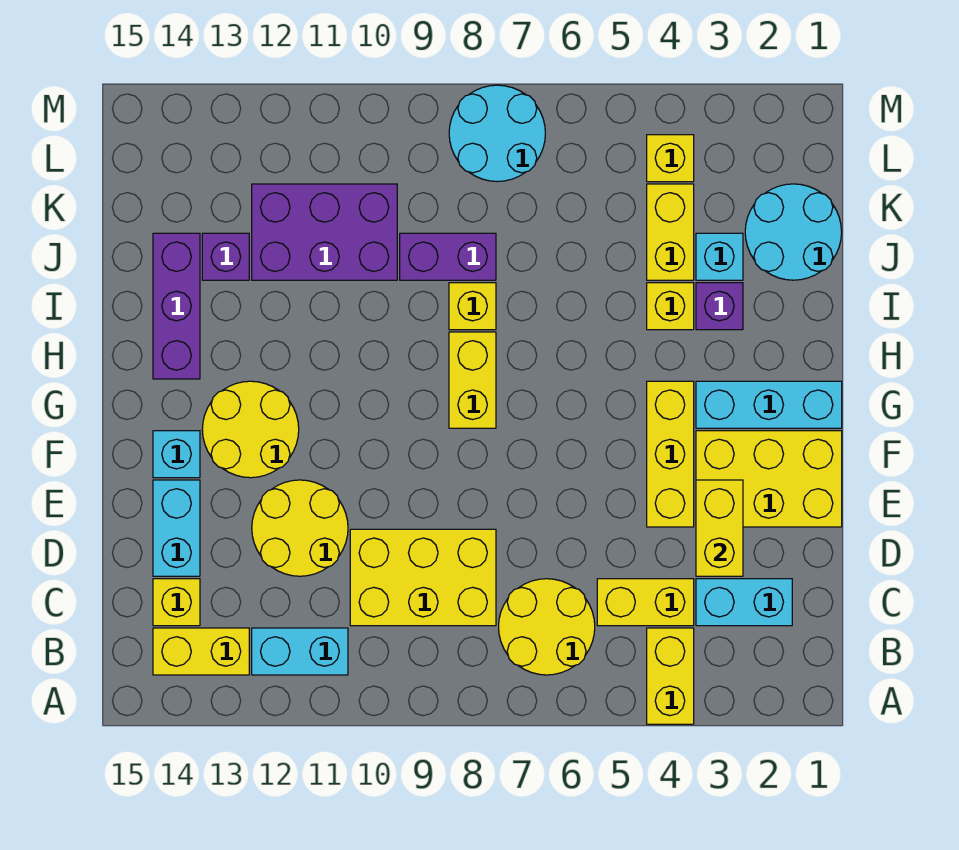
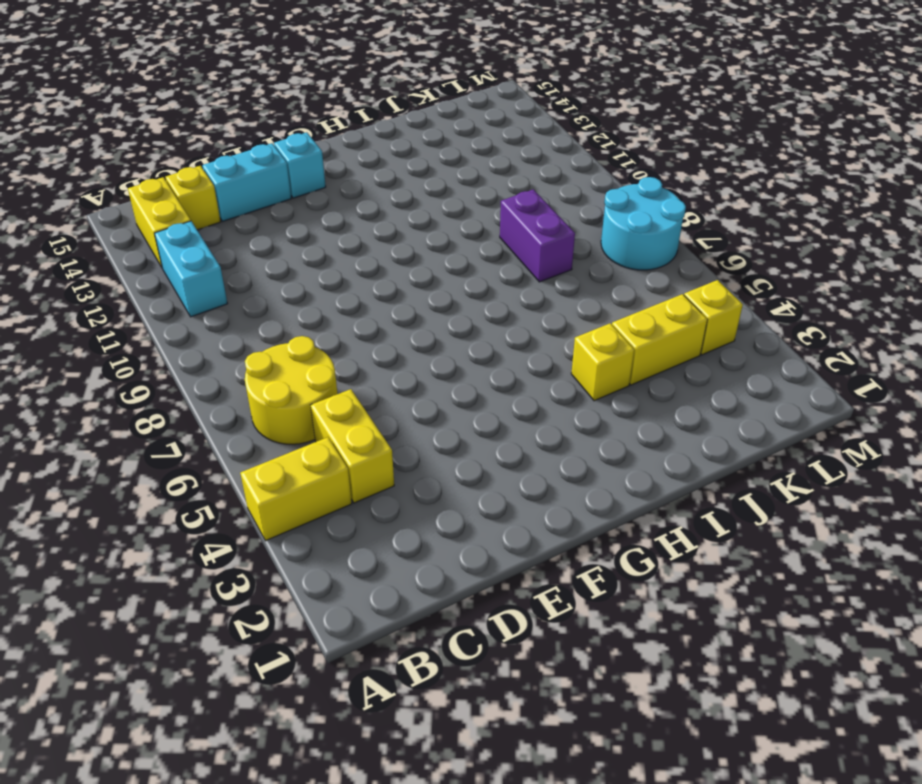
none -> cyan brick C2:C3 level 1
none -> yellow brick C8:D10 level 1
none -> yellow round brick D11:E12 level 1

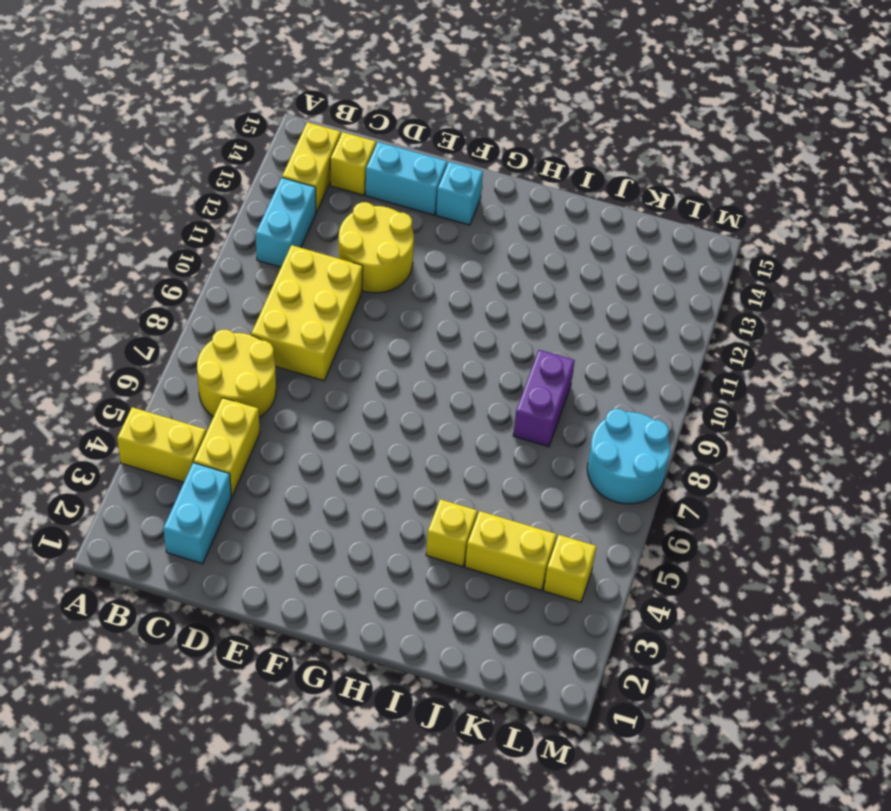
none -> yellow brick E1:F3 level 1
none -> yellow brick E4:G4 level 1
none -> yellow round brick F12:G13 level 1

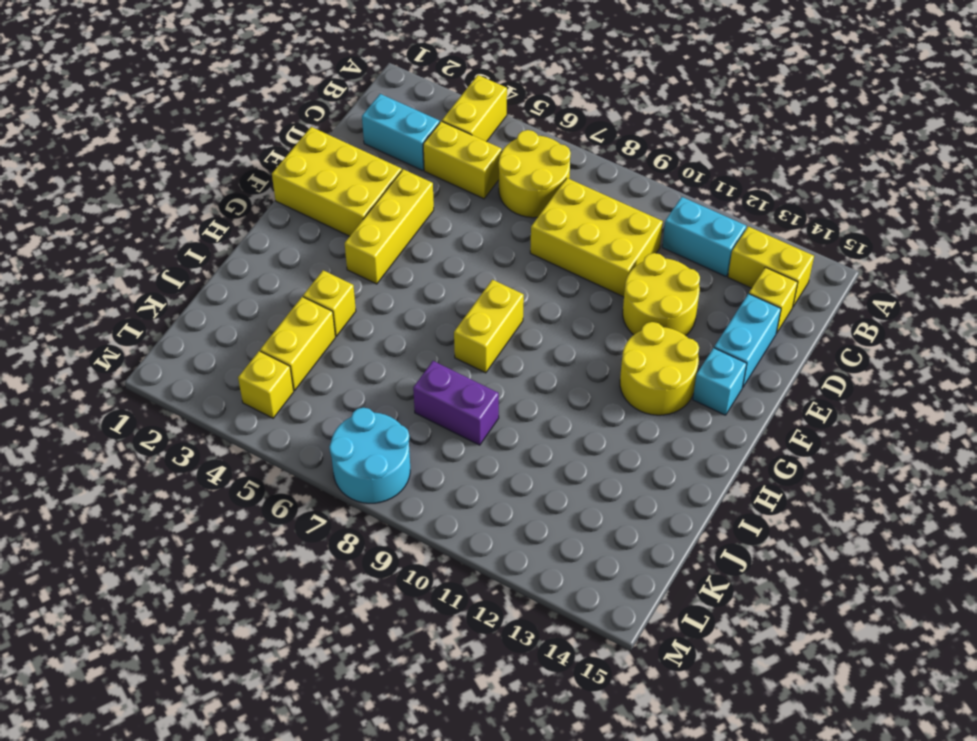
none -> cyan brick G1:G3 level 1
none -> purple brick H14:J14 level 1
none -> purple brick I3 level 1

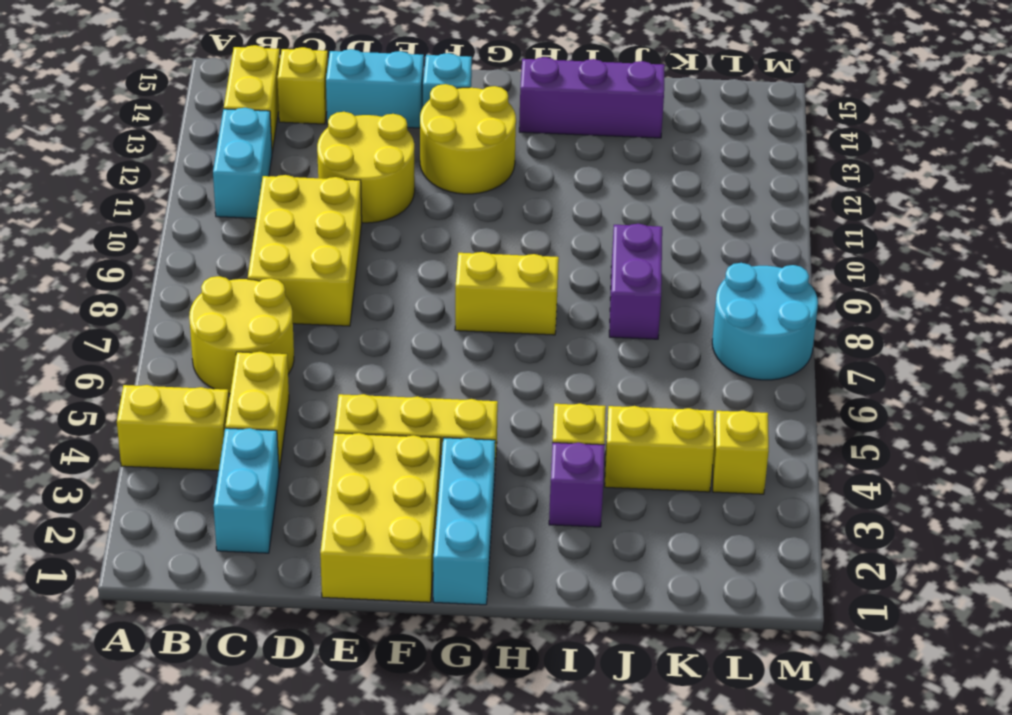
none -> yellow brick I8 level 1
none -> cyan round brick J1:K2 level 1
none -> cyan brick J3 level 1

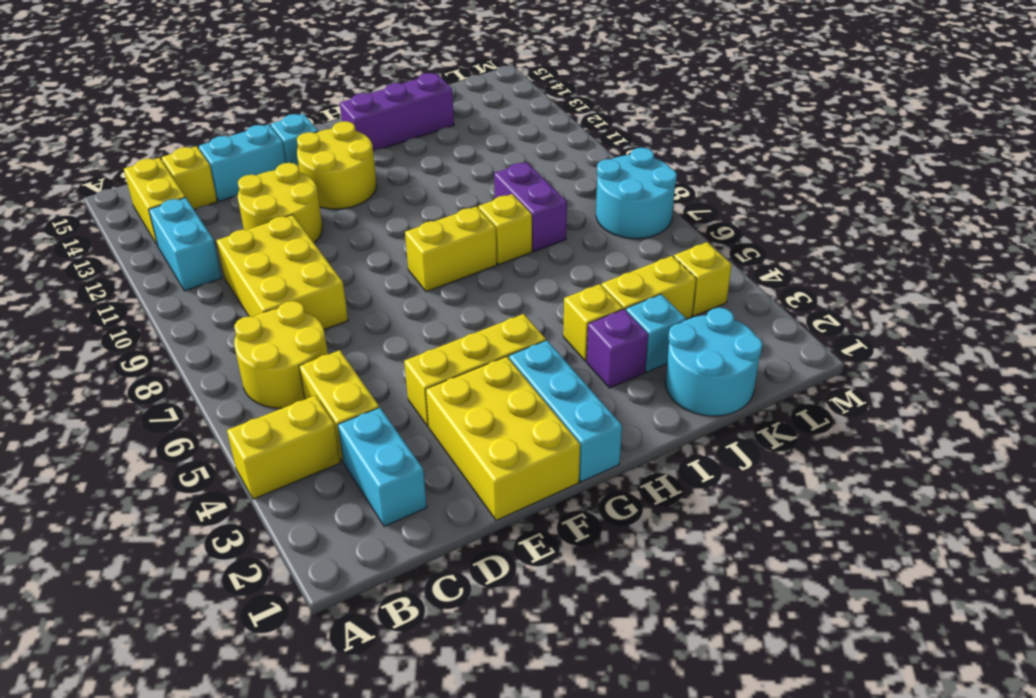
none -> purple brick J10:K12 level 1
none -> purple brick J13 level 1
none -> yellow brick D3:E3 level 2

